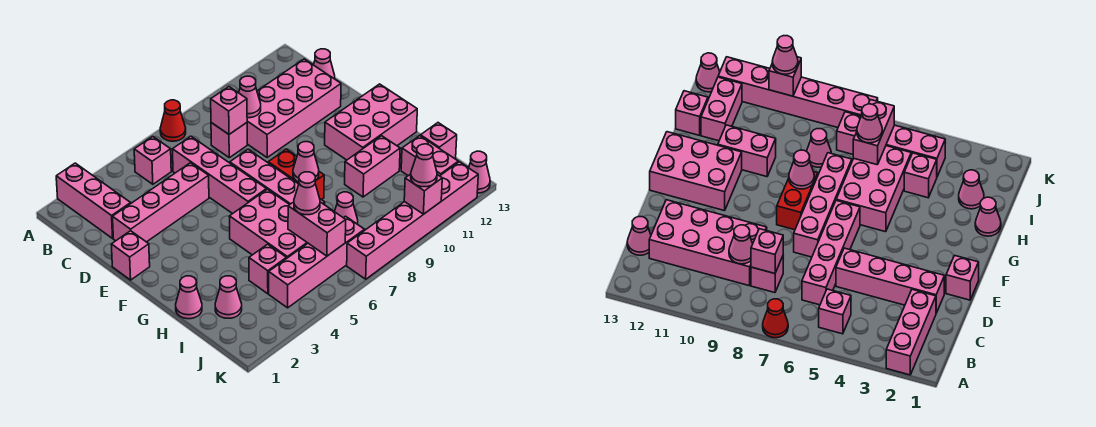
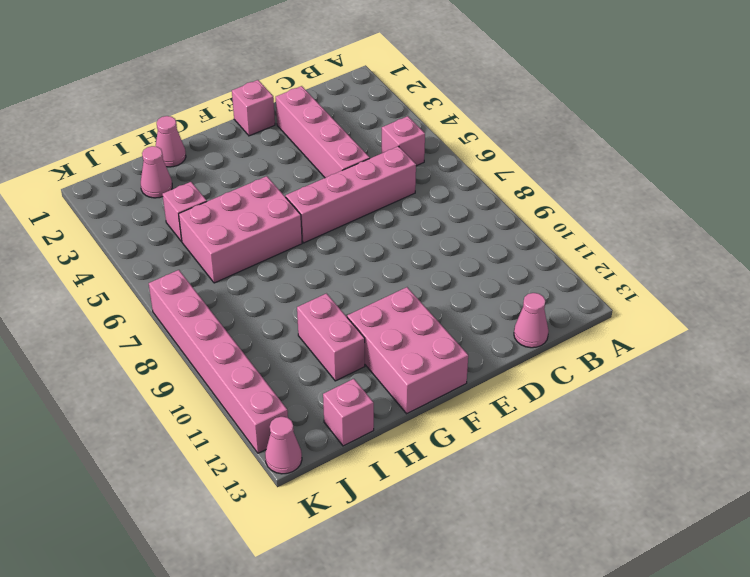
none -> pink brick A2:C2 level 1
none -> red cone A7 level 1
none -> pink brick C8 level 1
none -> pink brick C9:D12 level 1

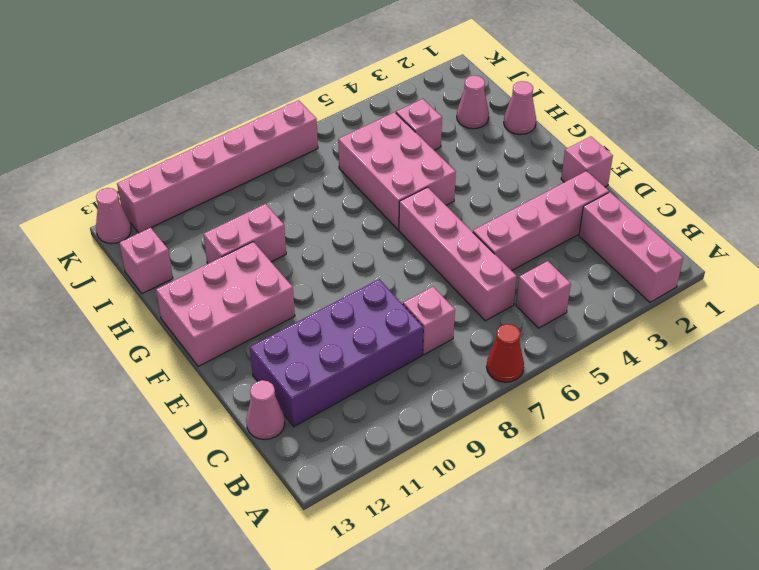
purple brick C9:D12 level 1 -> pink brick C9:D12 level 1
none -> pink brick E7:H7 level 1
none -> red brick F8:G8 level 1
none -> pink cone I8 level 1
none -> pink brick I12:J12 level 1

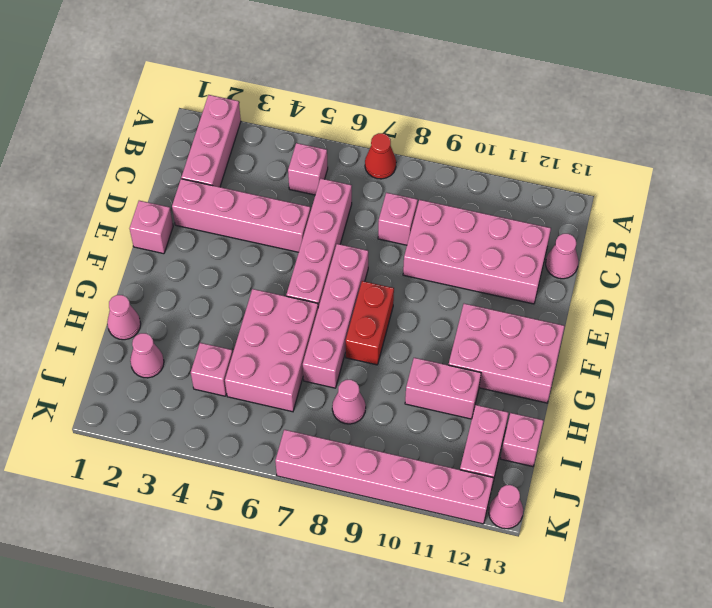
none -> pink brick J4:J7 level 1
none -> pink brick C8 level 2
none -> pink cone C9 level 2
none -> pink cone G8 level 2

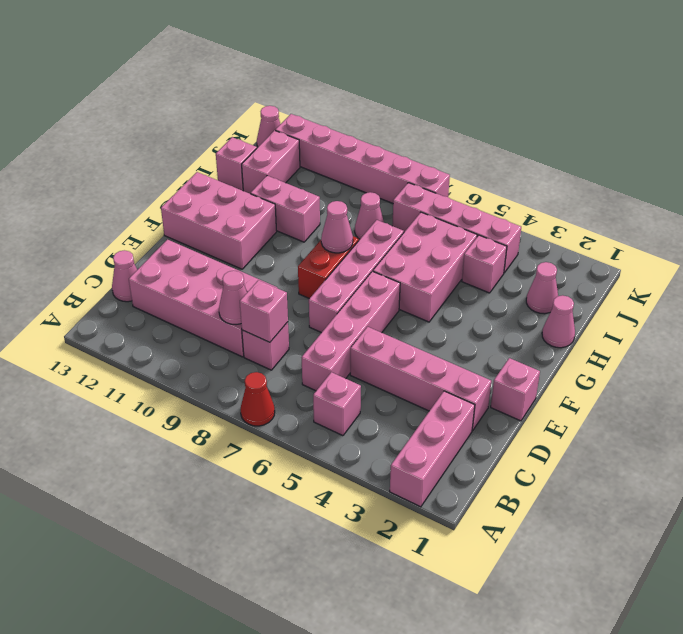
none -> pink brick I6:J6 level 2
none -> pink brick K10 level 2
none -> pink cone I6 level 3
none -> pink cone K10 level 3

